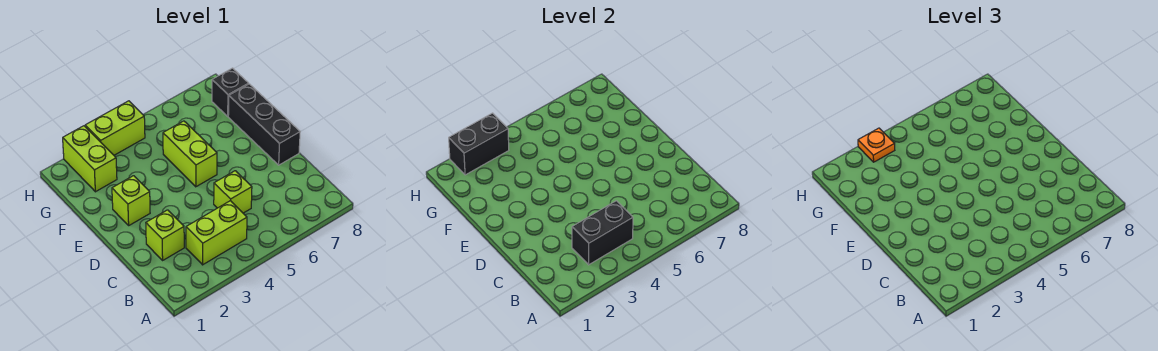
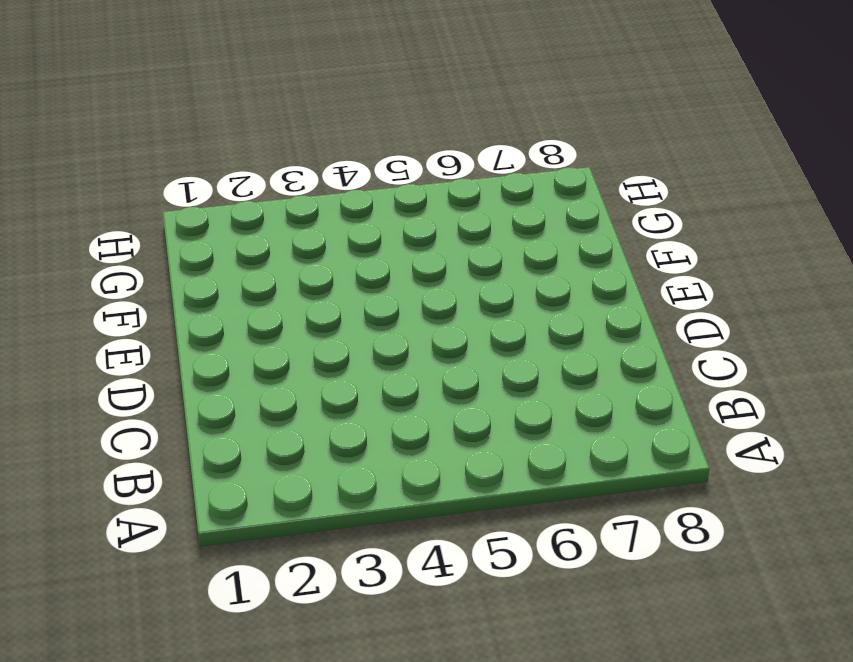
none -> lime brick B3:B4 level 1
none -> lime brick C2 level 1
none -> lime brick C5 level 1

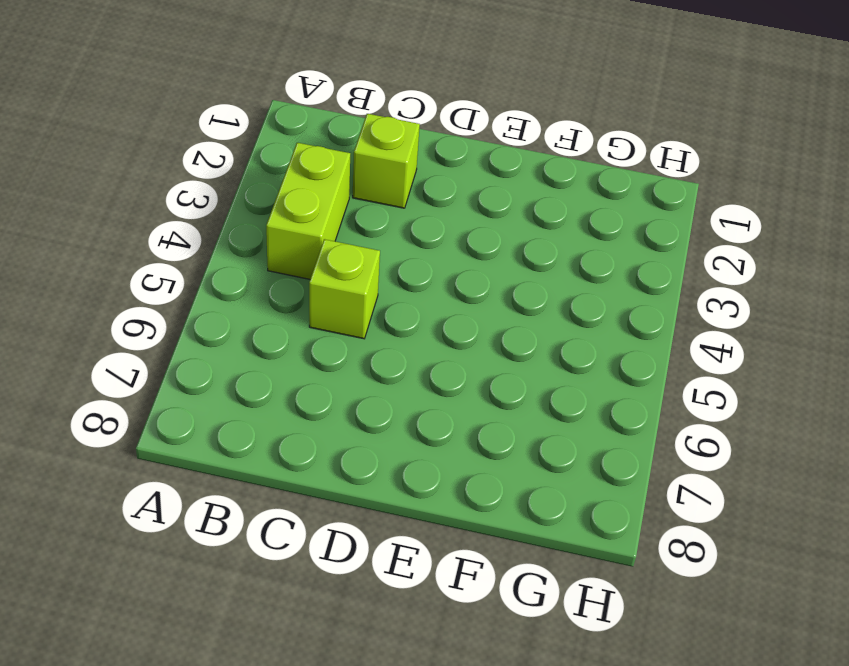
none -> black brick D8:F8 level 1
none -> lime brick E2 level 1
none -> lime brick E5:F5 level 1

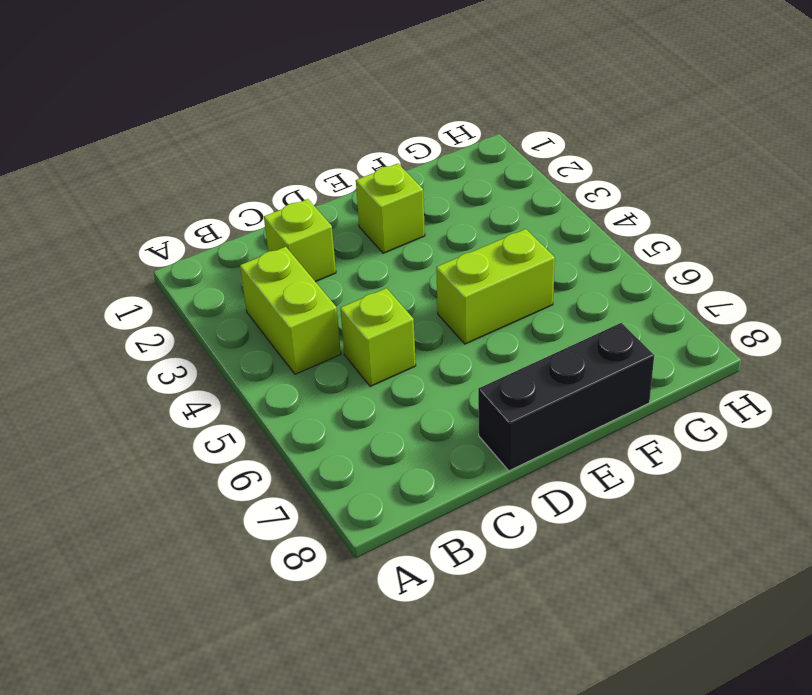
none -> lime brick G2:H2 level 1
none -> black brick G8 level 1
none -> lime brick H3:H4 level 1

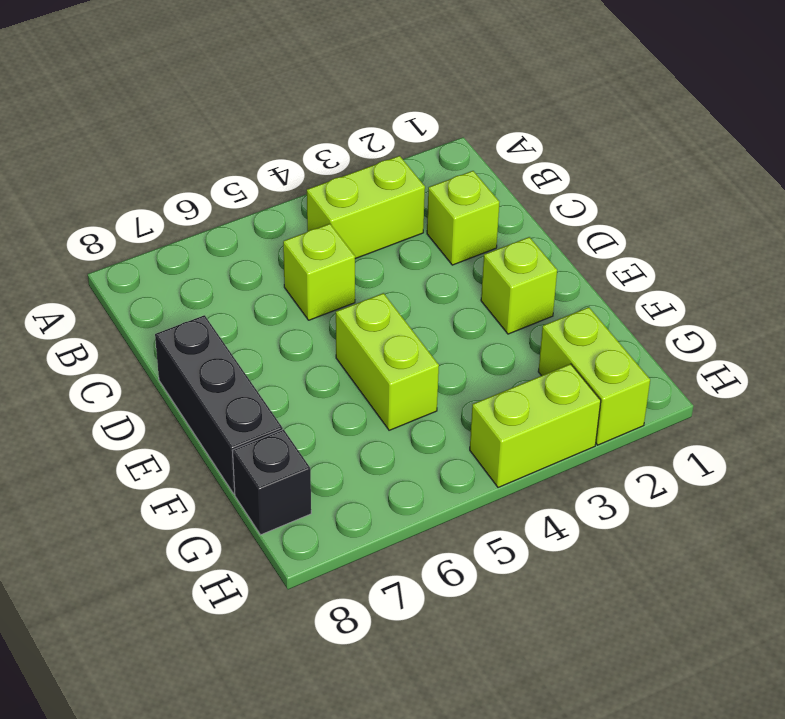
none -> black brick B3:B4 level 2
none -> black brick H2:H3 level 2
none -> orange plate H3 level 3

